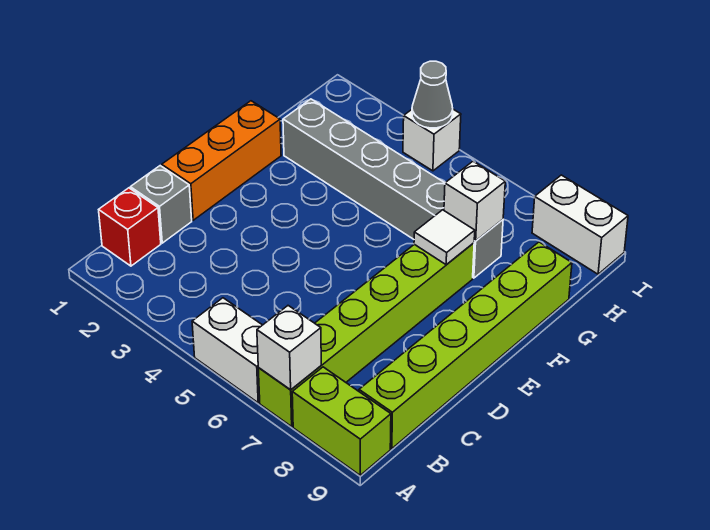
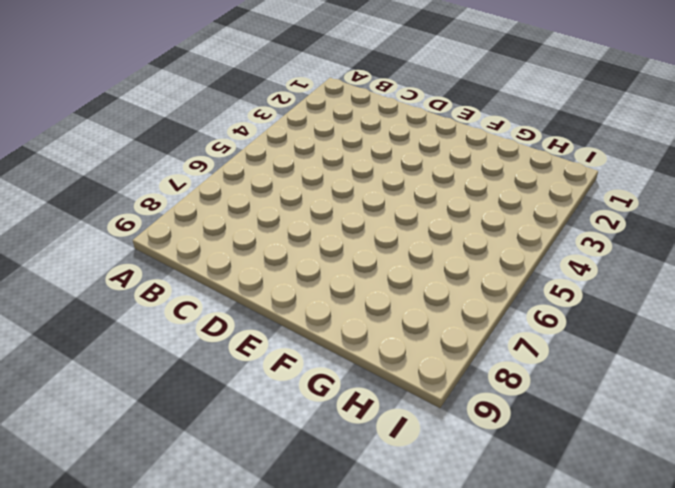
none -> white brick A5:A6 level 1
none -> lime brick A7:F7 level 1
none -> lime brick A8:A9 level 1

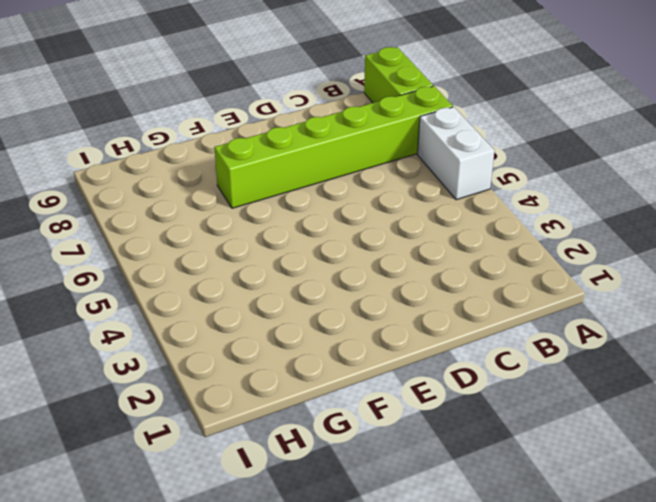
none -> red brick B1 level 1
none -> lime brick B9:G9 level 1
none -> grey brick C1 level 1

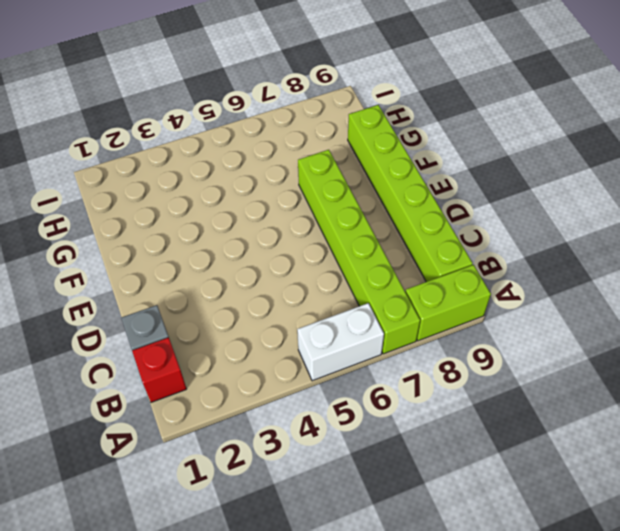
none -> orange brick D1:F1 level 1
none -> grey brick G2:G7 level 1
none -> white brick I4 level 1

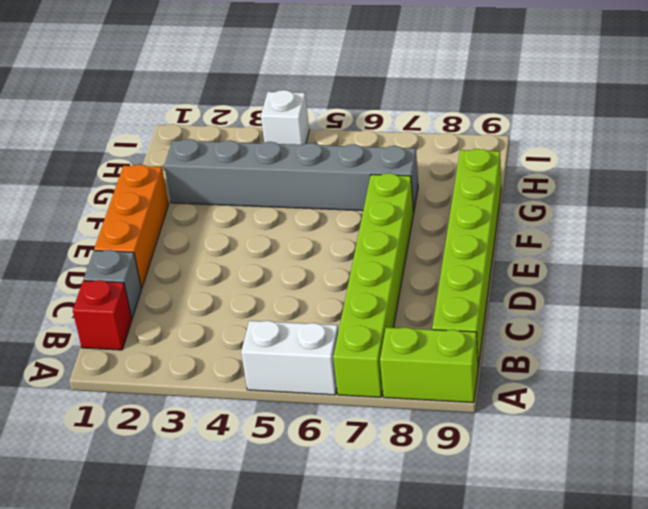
none -> white brick I8:I9 level 1
none -> white brick A7 level 2
none -> white tile F7 level 2

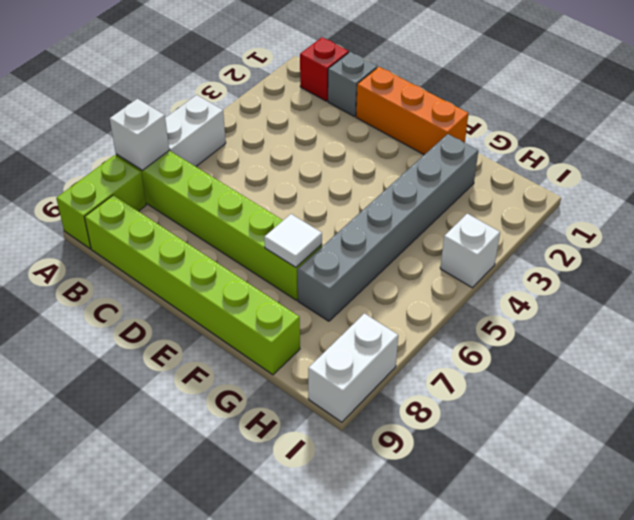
none -> white brick G7 level 2
none -> grey cone I4 level 2

